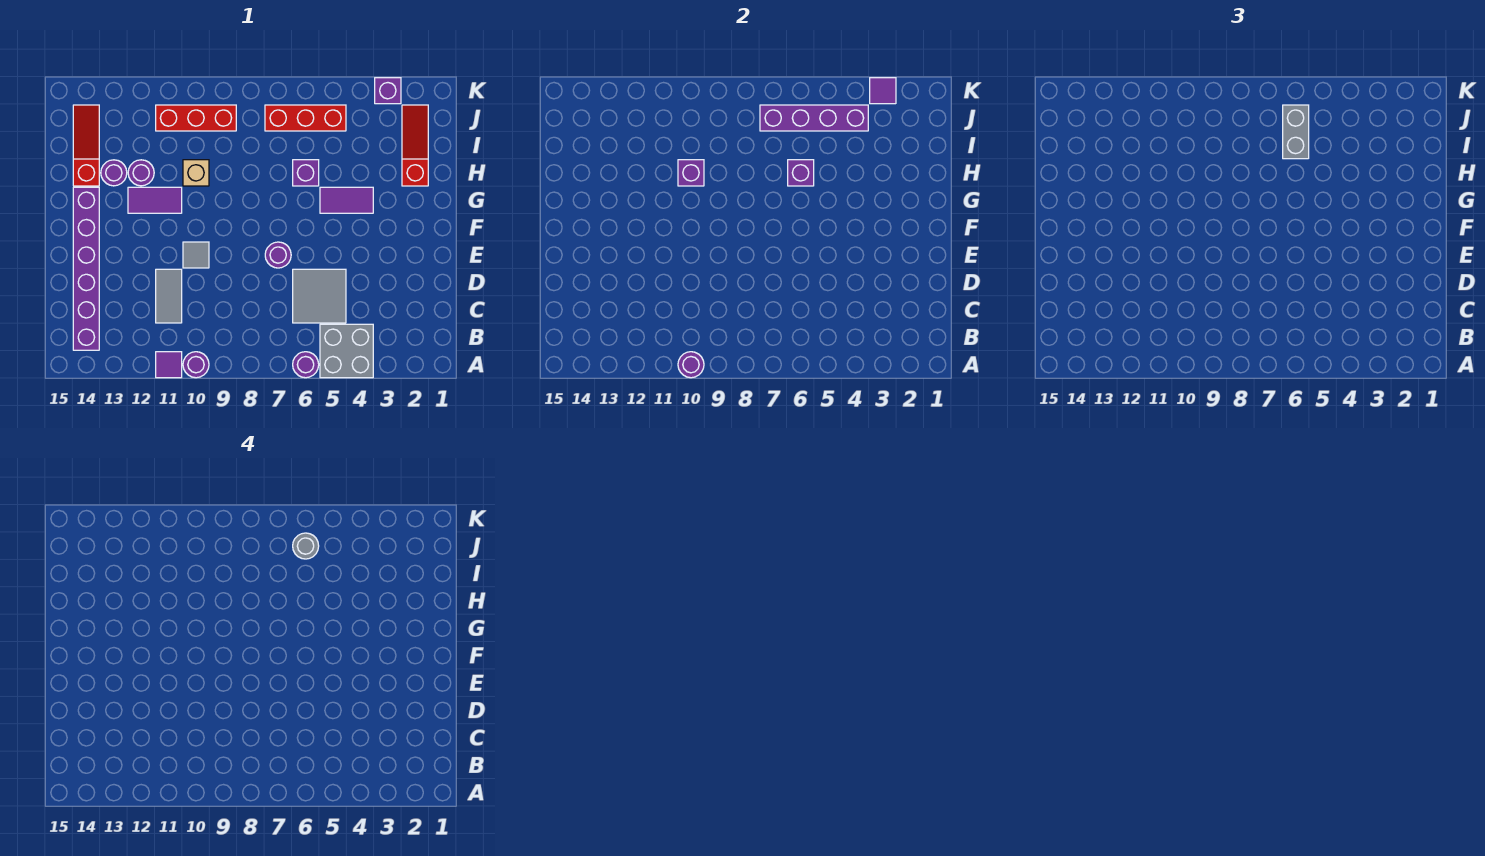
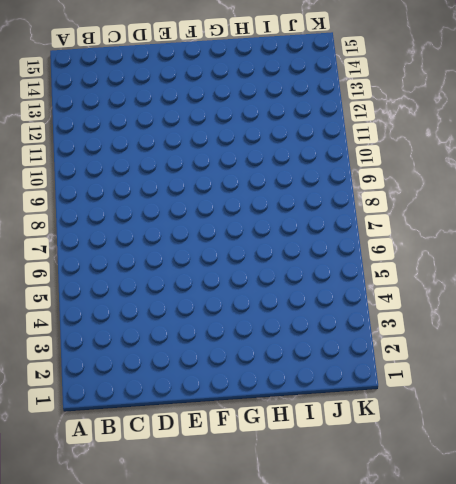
none -> grey brick A4:B5 level 1
none -> purple round brick A6 level 1
none -> purple round brick A10 level 1

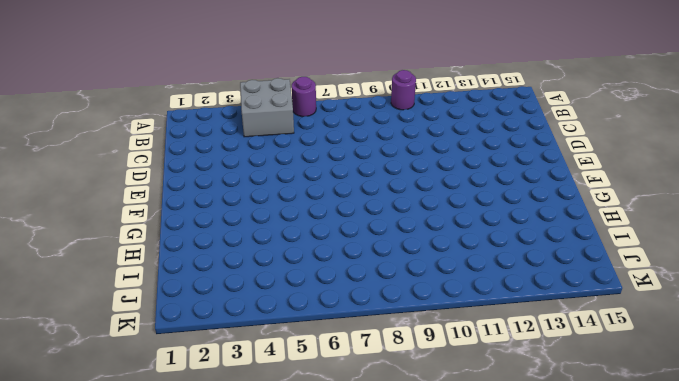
none -> purple tile A11 level 1
none -> purple brick B14:G14 level 1
none -> grey tile C5:D6 level 1

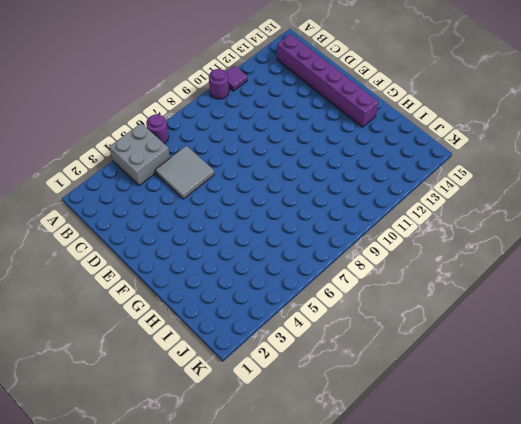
none -> grey tile C11:D11 level 1
none -> purple round brick E7 level 1
none -> grey tile E10 level 1

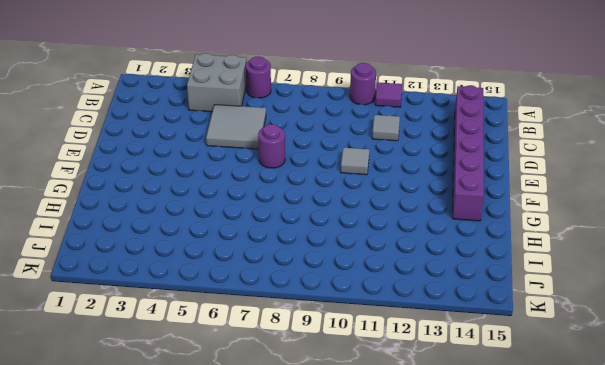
grey tile C11 level 1 -> grey tile C11:D11 level 1
none -> purple tile G4:G5 level 1
none -> purple tile G11:G12 level 1
none -> red slope H2:J2 level 1 top H

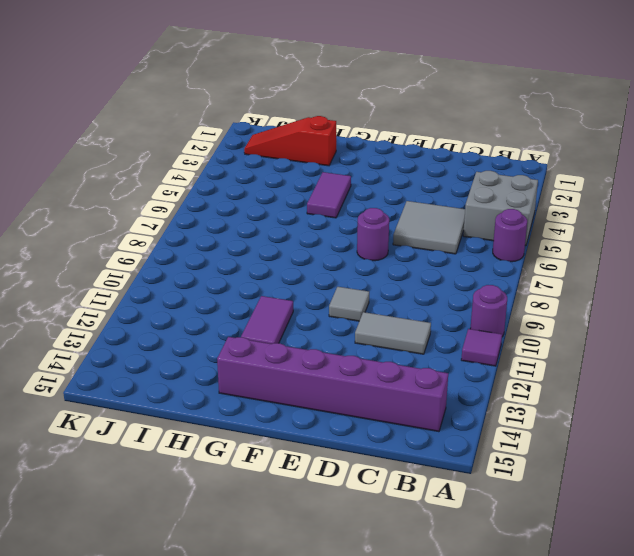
none -> purple brick H6 level 1
none -> tan brick H10 level 1
none -> purple round brick H12 level 1

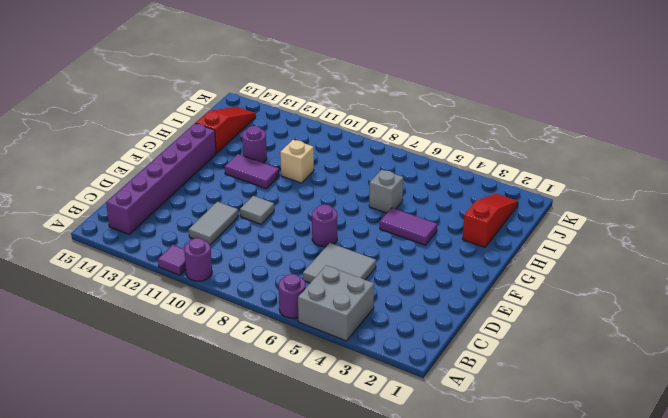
grey brick H6 level 1 -> purple brick H6 level 1
none -> purple round brick H13 level 1
none -> red brick J5:J7 level 1
none -> red brick J9:J11 level 1

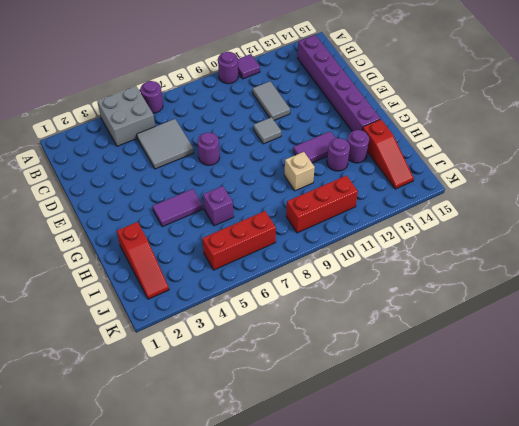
none -> purple brick K3 level 1
none -> purple round brick A10 level 2
none -> purple brick H6 level 2

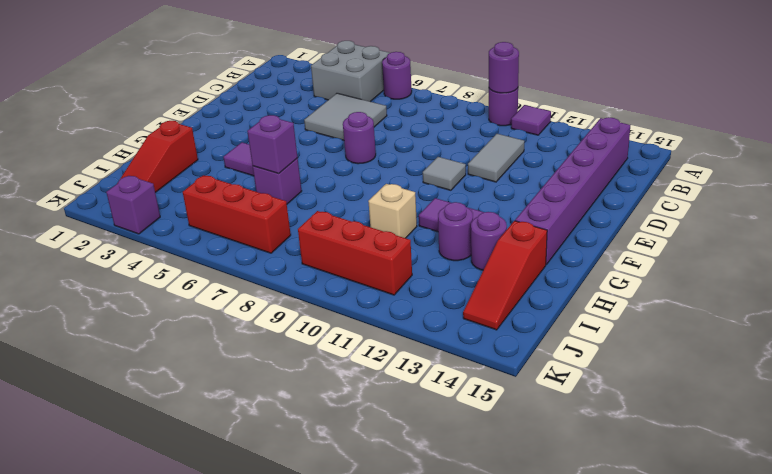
none -> purple brick H10 level 2
none -> purple brick J4:J7 level 2
none -> purple tile K3 level 2

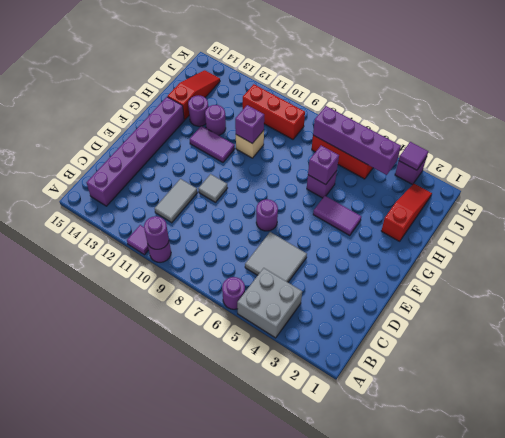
none -> grey brick I6:J6 level 3
none -> grey round brick J6 level 4

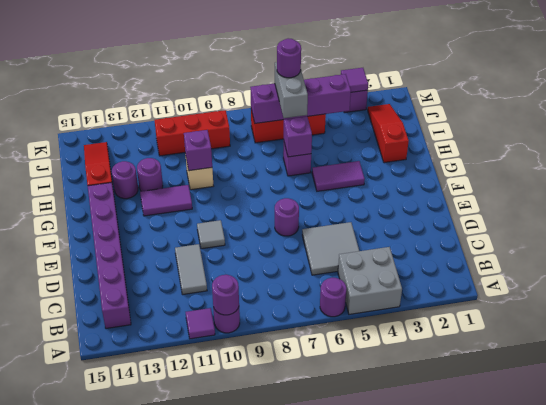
purple round brick J6 level 4 -> grey round brick J6 level 4

